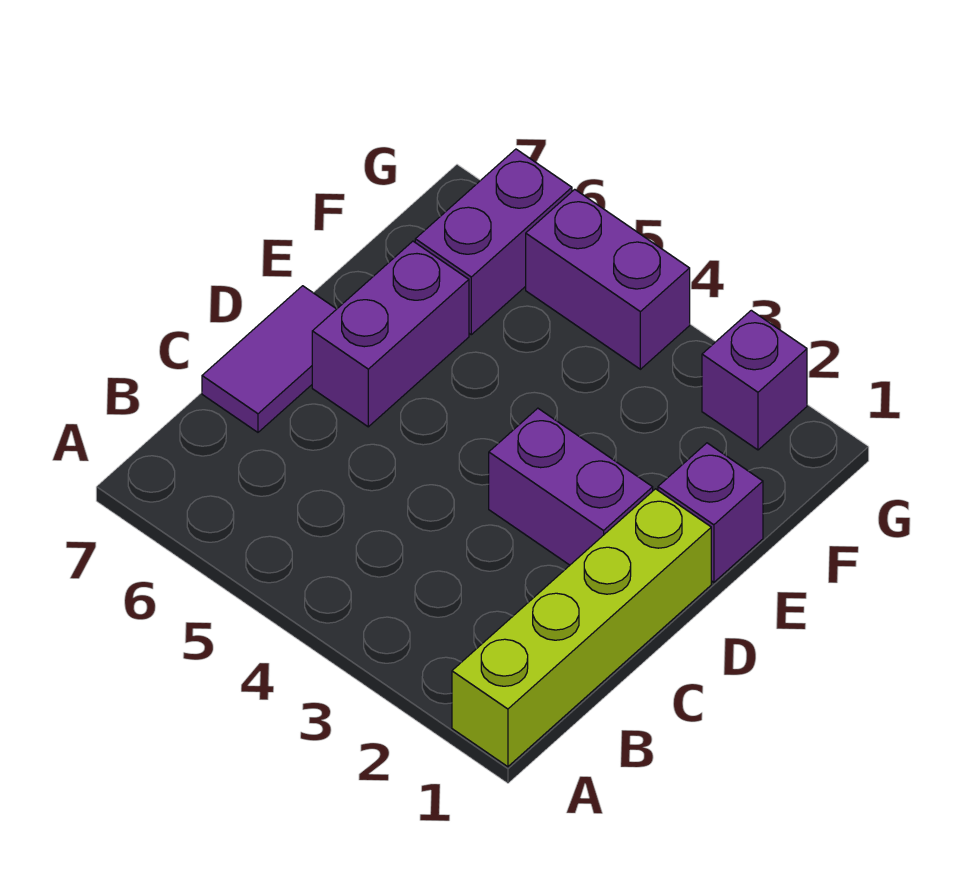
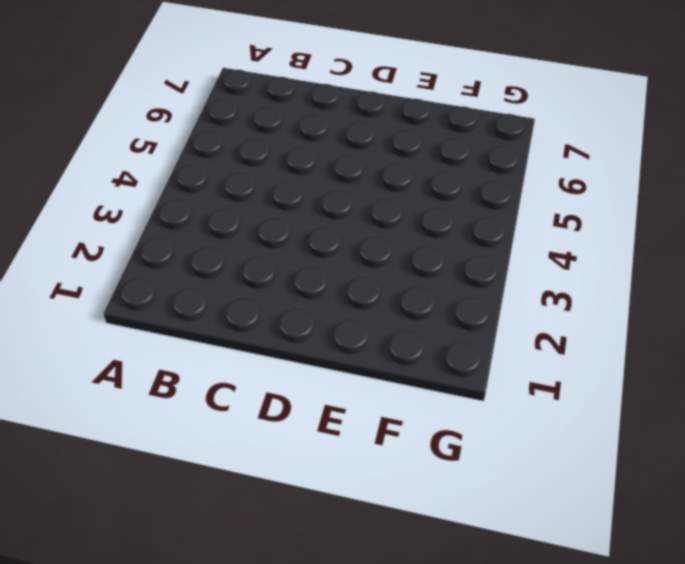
none -> lime brick A1:D1 level 1
none -> purple tile C7:D7 level 1

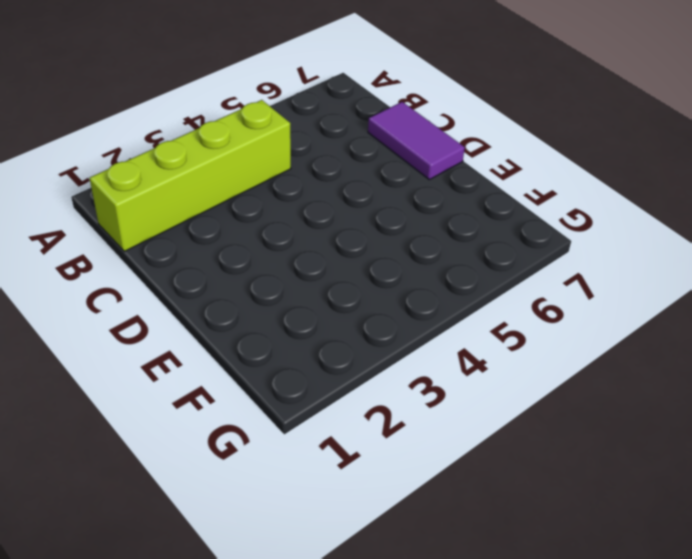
lime brick B1:B4 level 1 -> lime brick A1:D1 level 1
none -> purple brick D2:D3 level 1
none -> purple brick D6:E6 level 1

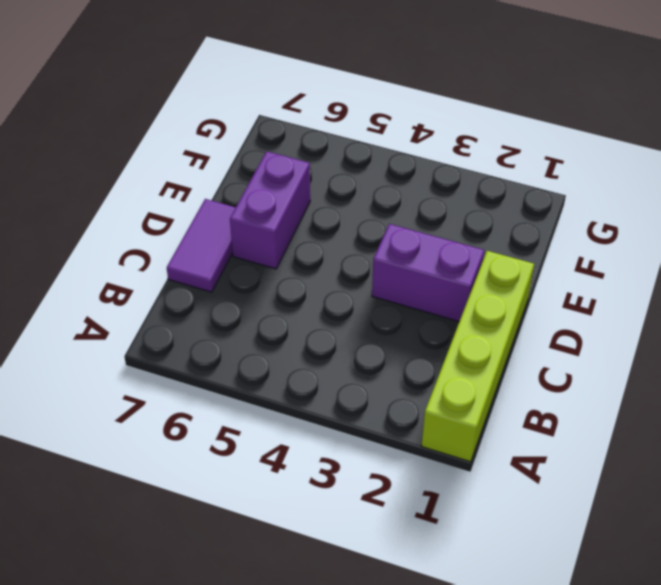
none -> purple brick E1 level 1
none -> purple brick F6:G6 level 1

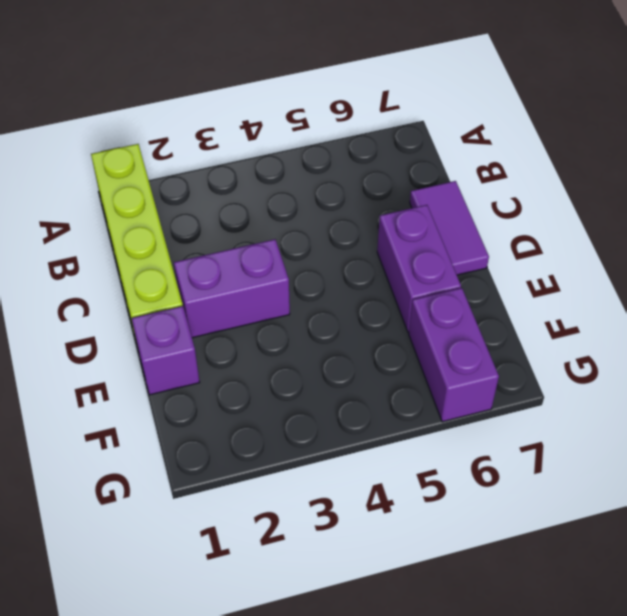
none -> purple brick G2 level 1
none -> purple brick G4:G5 level 1

